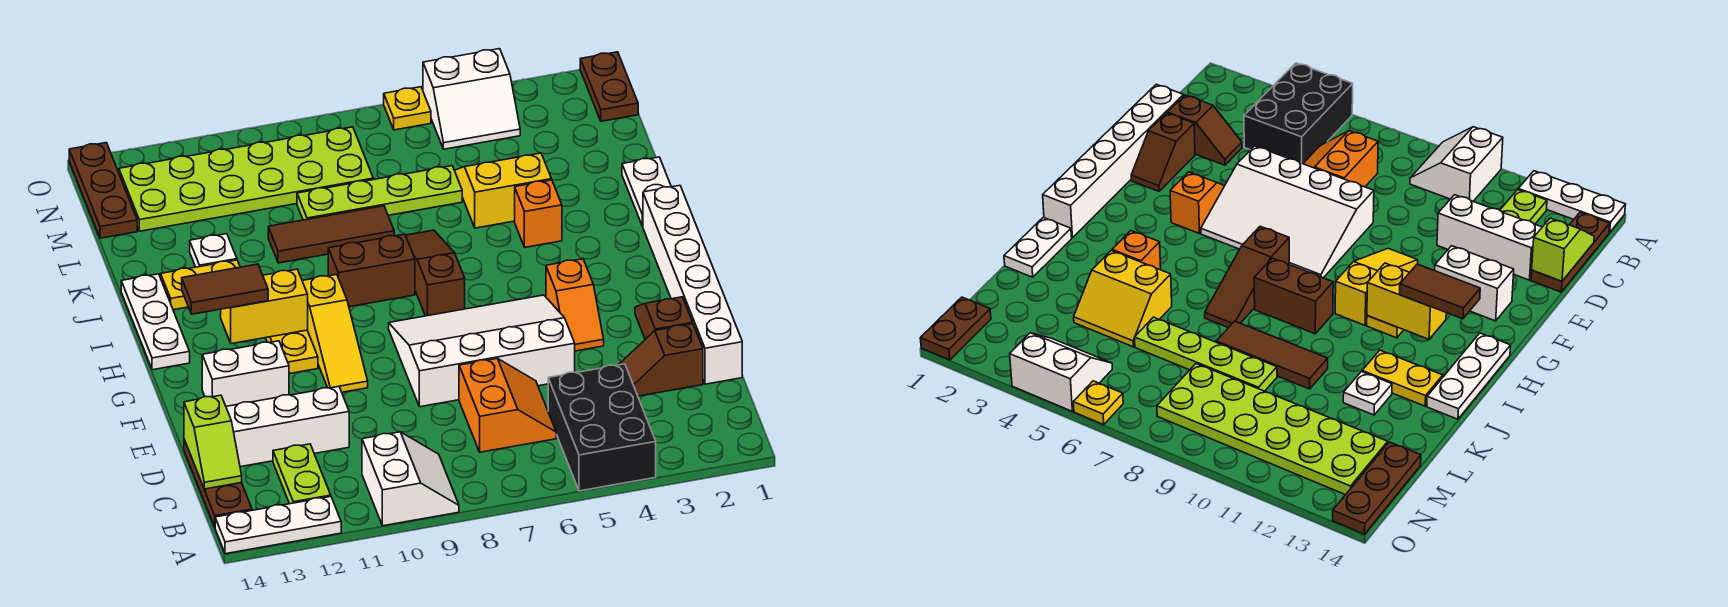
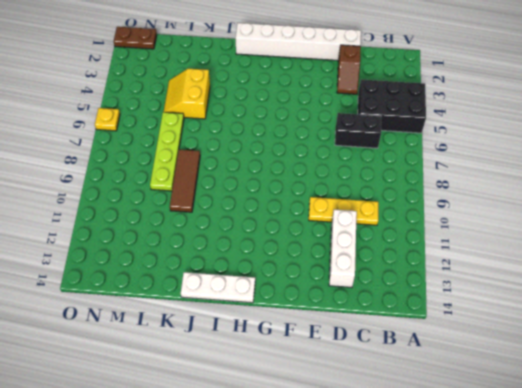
black brick C6:D6 level 1 -> orange slope C6:D7 level 1 top 7
yellow plate C10:E10 level 1 -> none
none -> white slope A9:B10 level 1 top 10
none -> white plate A12:A14 level 1
none -> lime plate B12:C12 level 1
none -> brown plate B14:D14 level 1

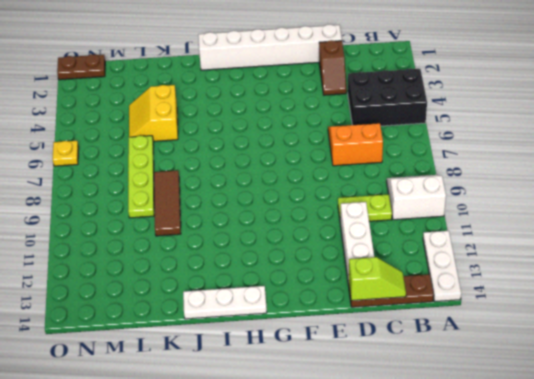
lime plate C10:D10 level 1 -> lime plate B12:C12 level 1
none -> brown slope E2:F2 level 1 top E
none -> white slope E5:G8 level 1 top E
none -> orange slope F4:G4 level 1 top G
none -> yellow slope F10:H10 level 1 top H

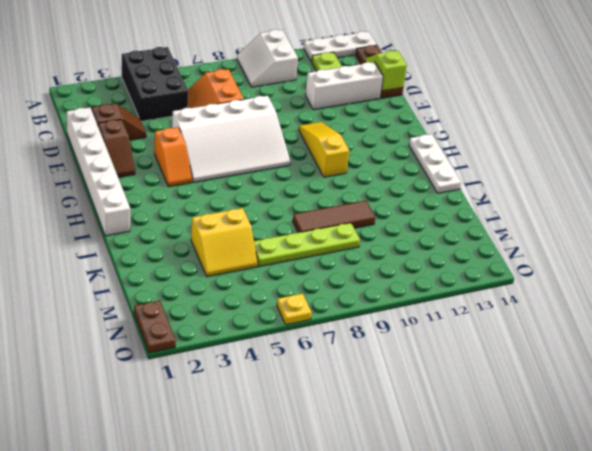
orange slope F4:G4 level 1 top F -> orange slope F4:G4 level 1 top G
none -> white brick F12:F13 level 1
none -> yellow plate G11:H11 level 1
none -> brown slope H7:J7 level 1 top H
none -> brown brick I8:I9 level 1

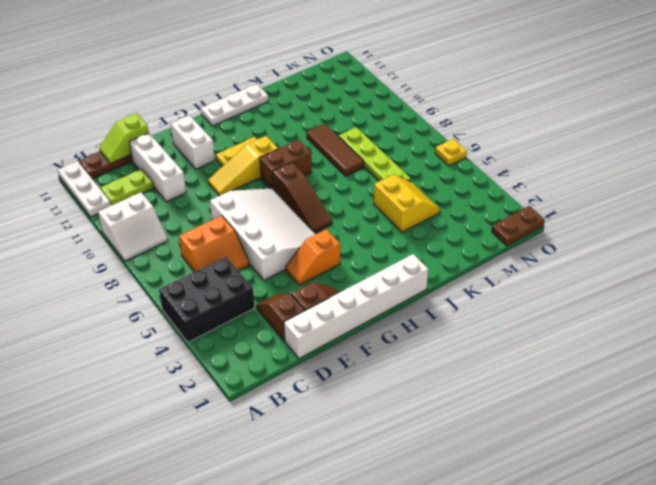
brown slope H6:H8 level 1 top 8 -> brown slope H7:J7 level 1 top H
brown brick H9:I9 level 1 -> brown brick I8:I9 level 1
none -> white plate J1:K1 level 1
none -> orange brick J4 level 1
none -> yellow plate J12:J13 level 1
none -> white plate K12 level 1

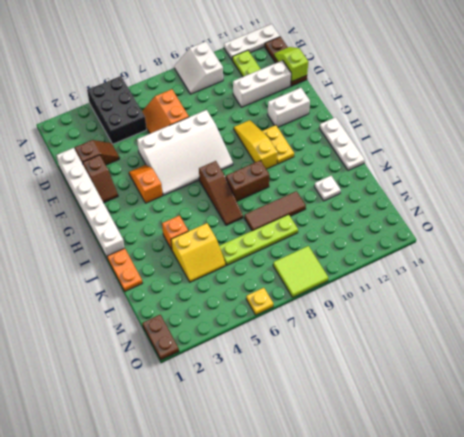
orange plate J1:K1 level 1 -> white plate J1:K1 level 1
lime tile N8:O9 level 1 -> lime plate M8:N13 level 1
none -> yellow plate J12:J13 level 1
none -> brown plate M14:O14 level 1
none -> white slope N4:O5 level 1 top O
none -> yellow brick H11:H12 level 2

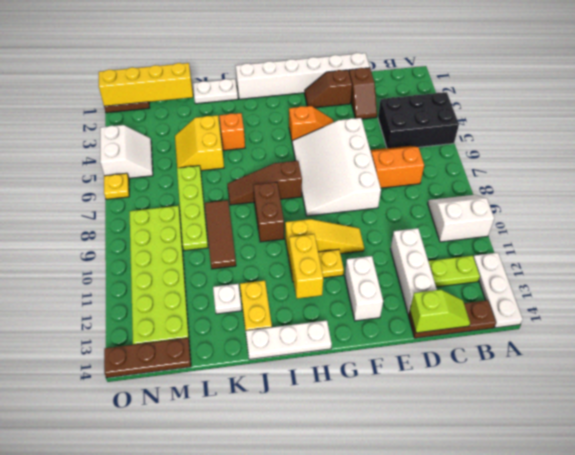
yellow brick L1:O1 level 2 -> none
none -> brown tile H12:H13 level 3

